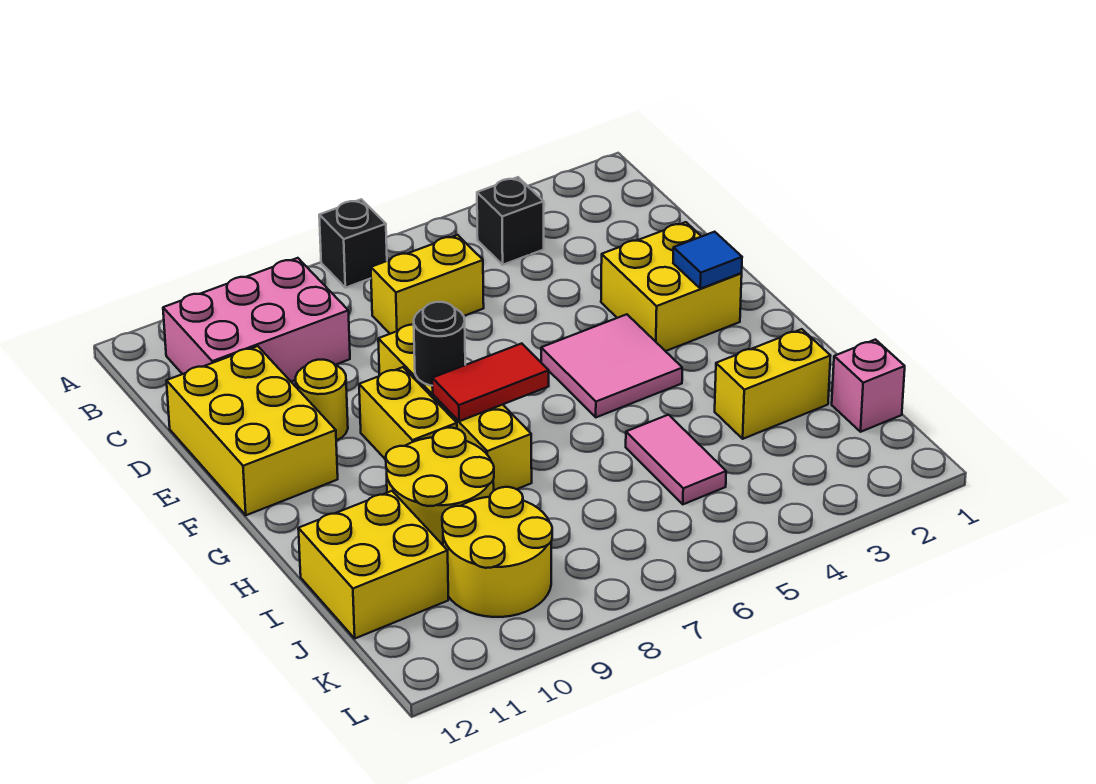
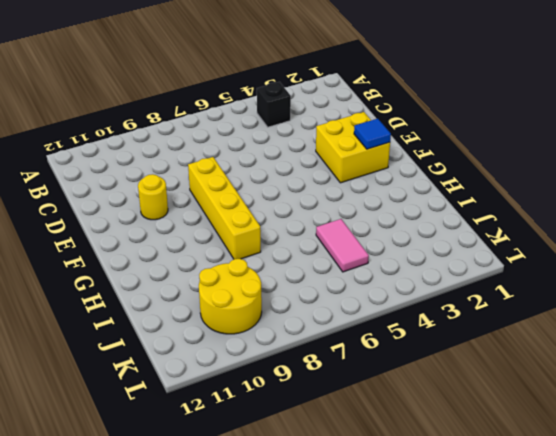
none -> black brick A7 level 1
none -> pink brick B9:C11 level 1
none -> yellow brick C6:C7 level 1

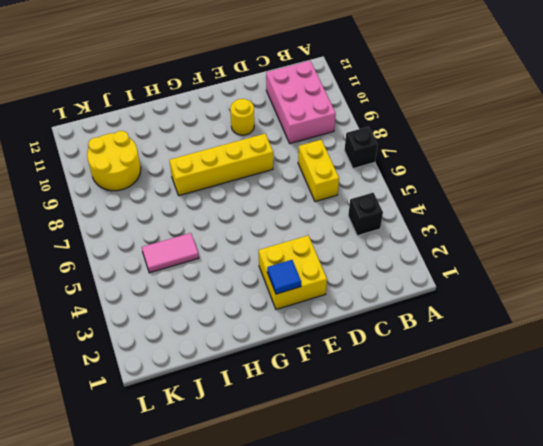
none -> yellow brick D11:F12 level 1
none -> pink tile F4:G5 level 1
none -> yellow brick F9:G9 level 1

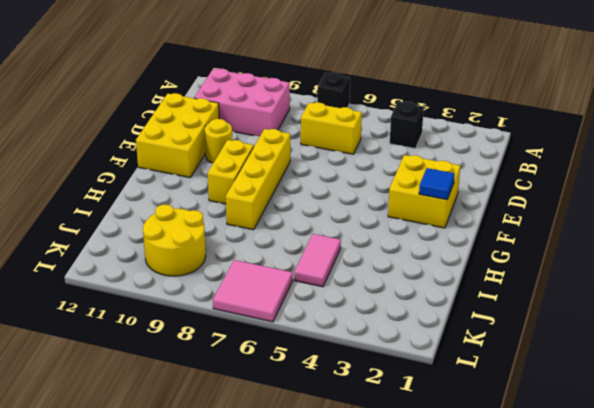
pink tile K6:L7 level 1 -> pink tile F4:G5 level 1
none -> yellow round brick H9:I10 level 1
none -> yellow brick I2:I3 level 1
none -> yellow brick I11:J12 level 1

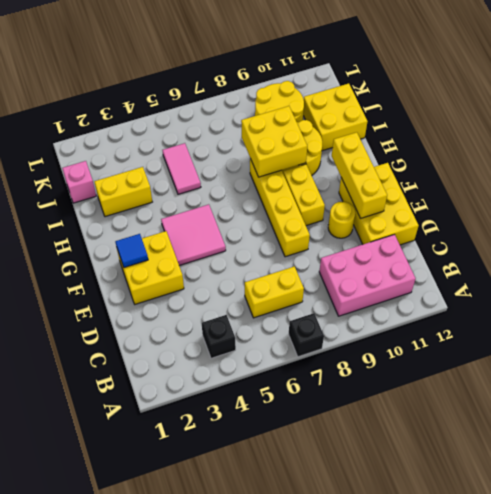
yellow brick E11:G11 level 2 -> none
yellow brick H8:I9 level 2 -> none
none -> black round brick F8 level 2
none -> red tile G7:G8 level 2

